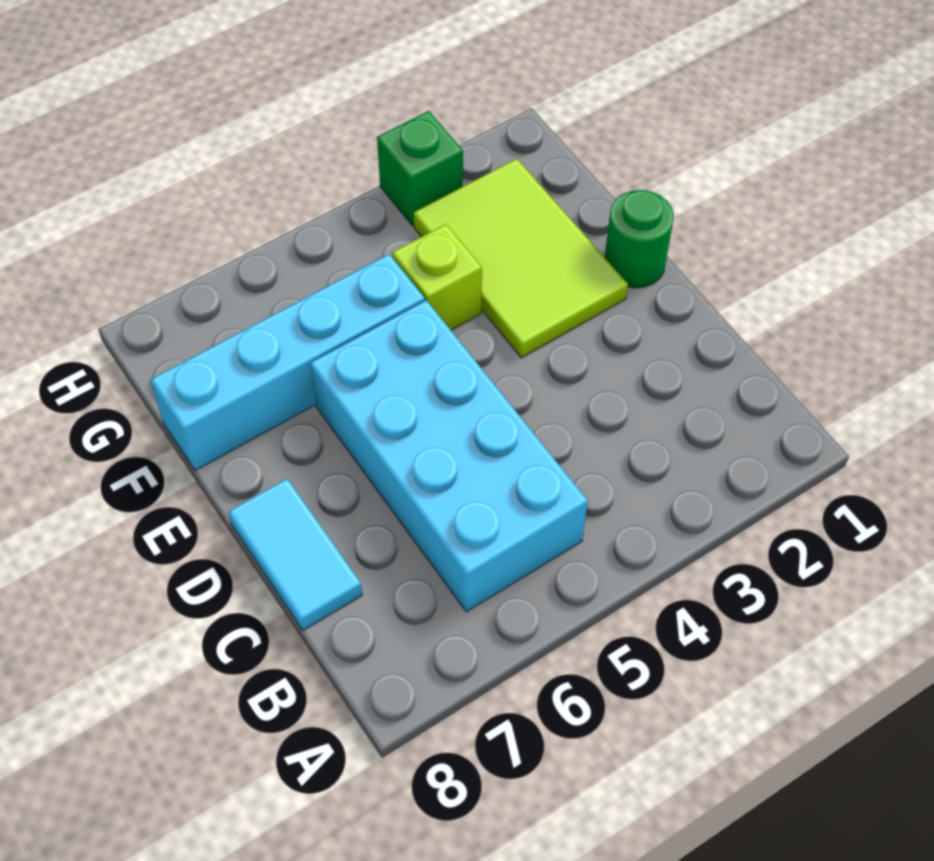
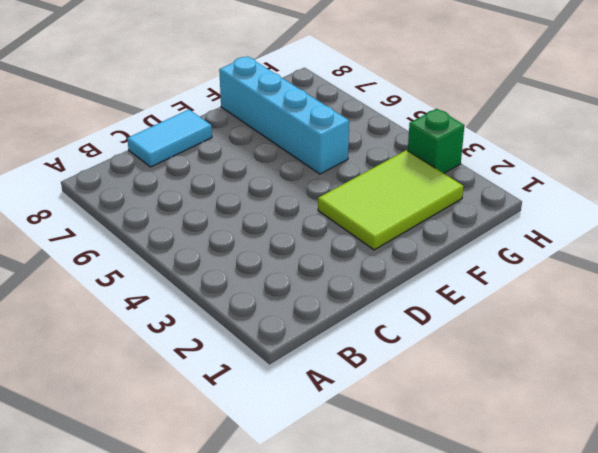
none -> cyan brick B5:E6 level 1
none -> green round brick E1 level 1

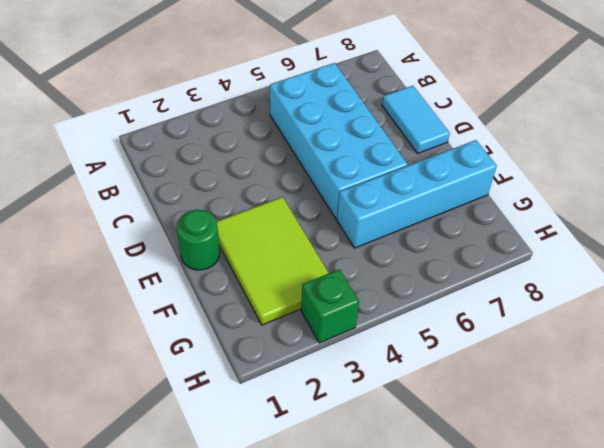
none -> lime brick F4 level 1

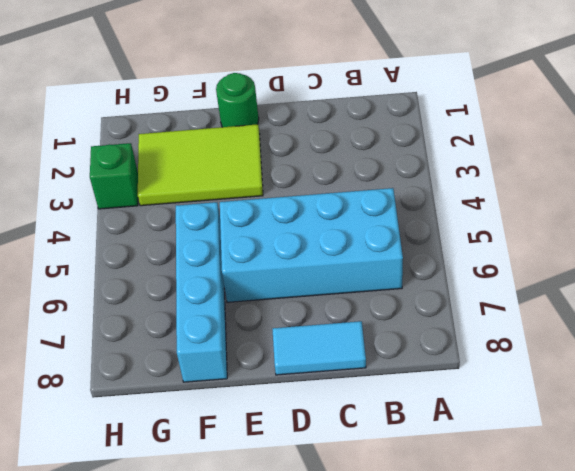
none -> lime brick F4 level 1

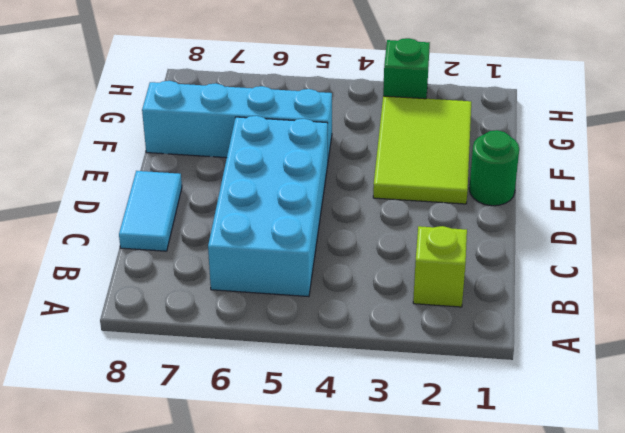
lime brick B2 level 1 -> lime brick F4 level 1

